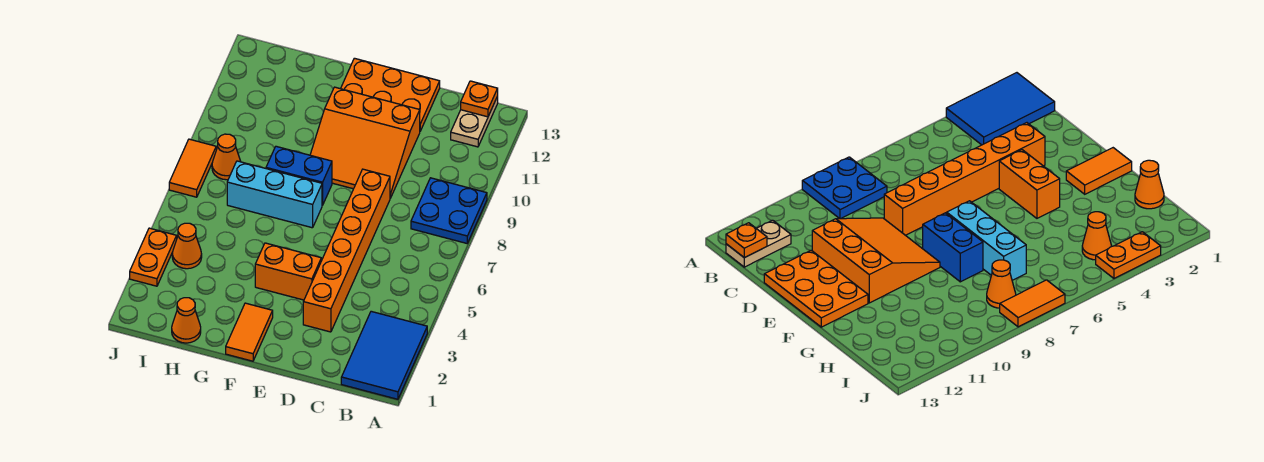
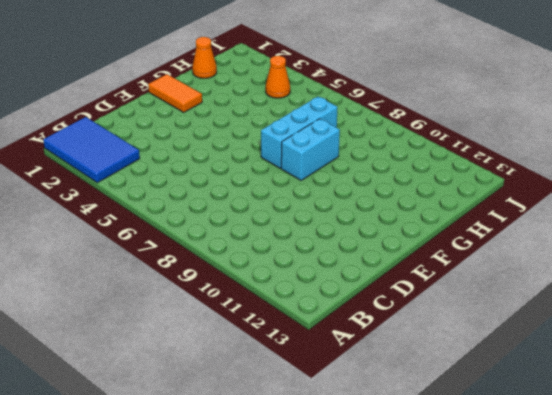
cyan brick F8:G8 level 1 -> blue brick F8:G8 level 1
none -> blue plate A8:B9 level 1
none -> tan plate B12:B13 level 1
none -> orange brick D3:D8 level 1

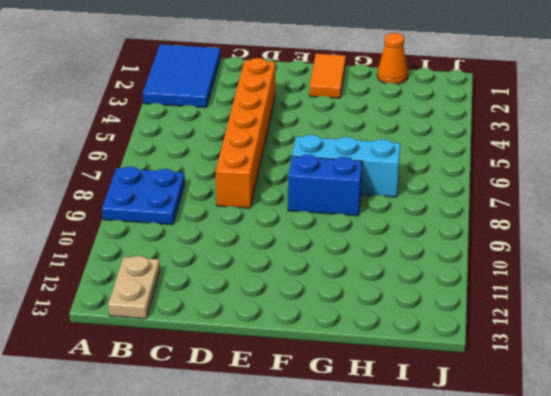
none -> orange slope D9:F11 level 1 top 11
none -> orange plate D12:F13 level 1
none -> orange brick E4:F4 level 1

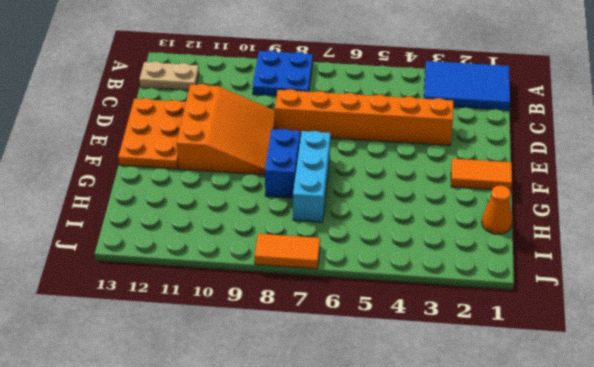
none -> orange brick E4:F4 level 1
none -> orange cone I4 level 1
none -> orange cone I8 level 1

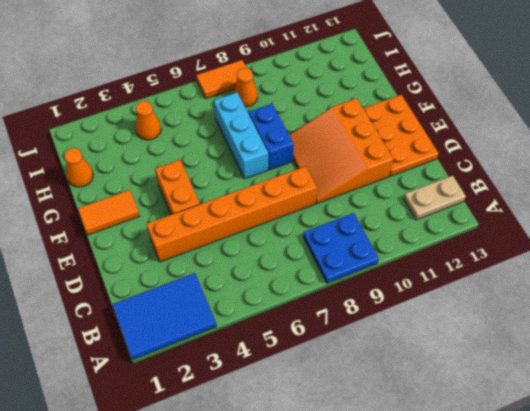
none -> orange plate J3:J4 level 1
none -> orange plate B13 level 2

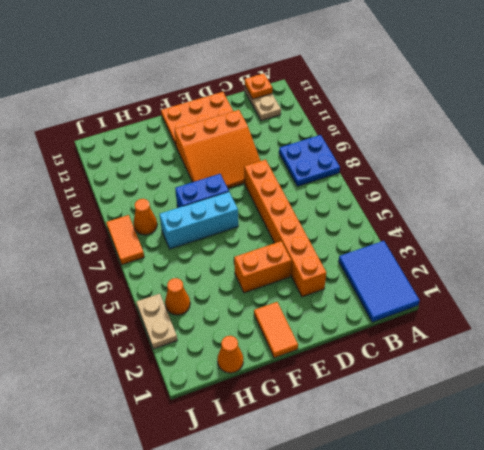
tan plate J3:J4 level 1 -> orange plate J3:J4 level 1

